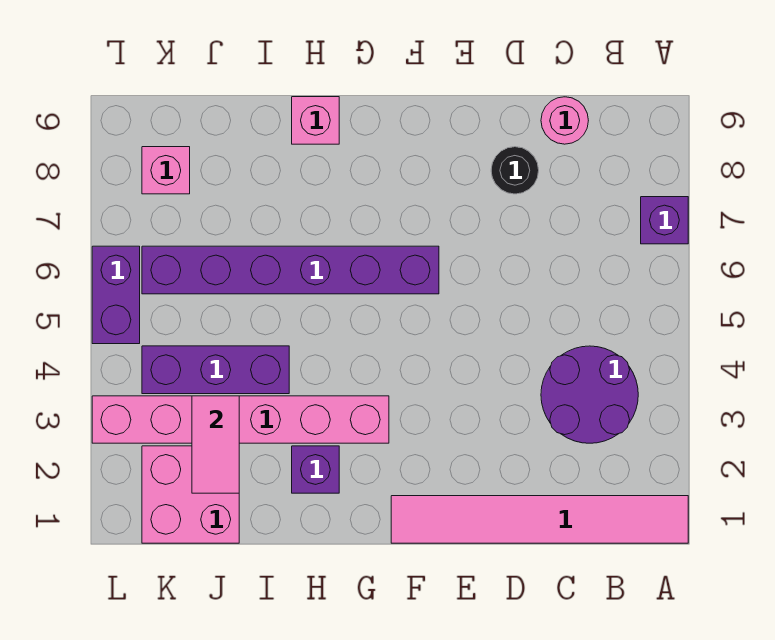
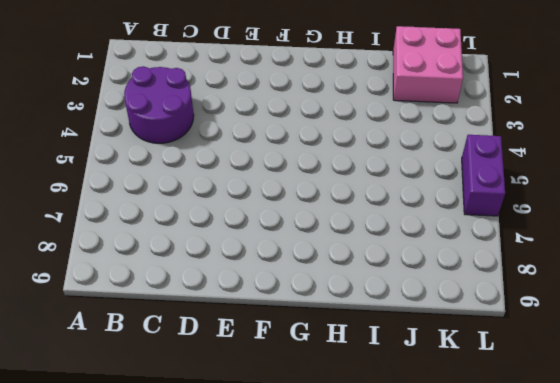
none -> pink tile A1:F1 level 1
none -> purple brick A7 level 1
none -> pink round brick C9 level 1

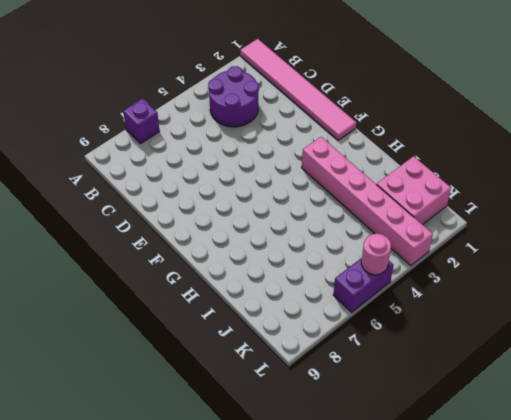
pink round brick L5 level 2 -> pink round brick C9 level 1
none -> black round brick D8 level 1
none -> purple brick F6:K6 level 1
none -> purple brick H2 level 1

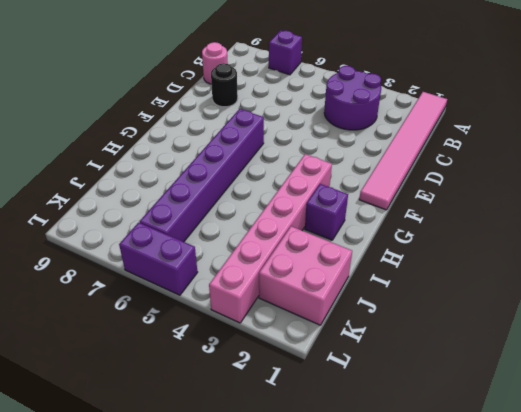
none -> pink brick H9 level 1
none -> purple brick I4:K4 level 1
none -> pink brick K8 level 1

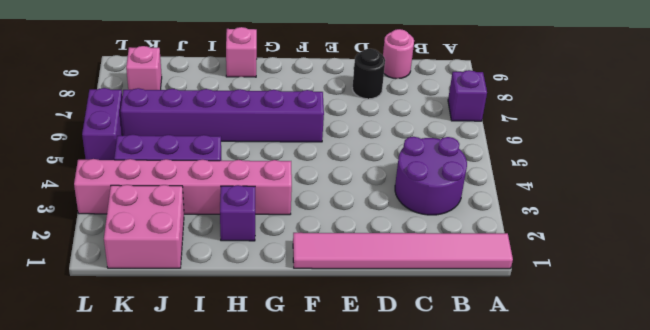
none -> pink tile J2:J3 level 2

